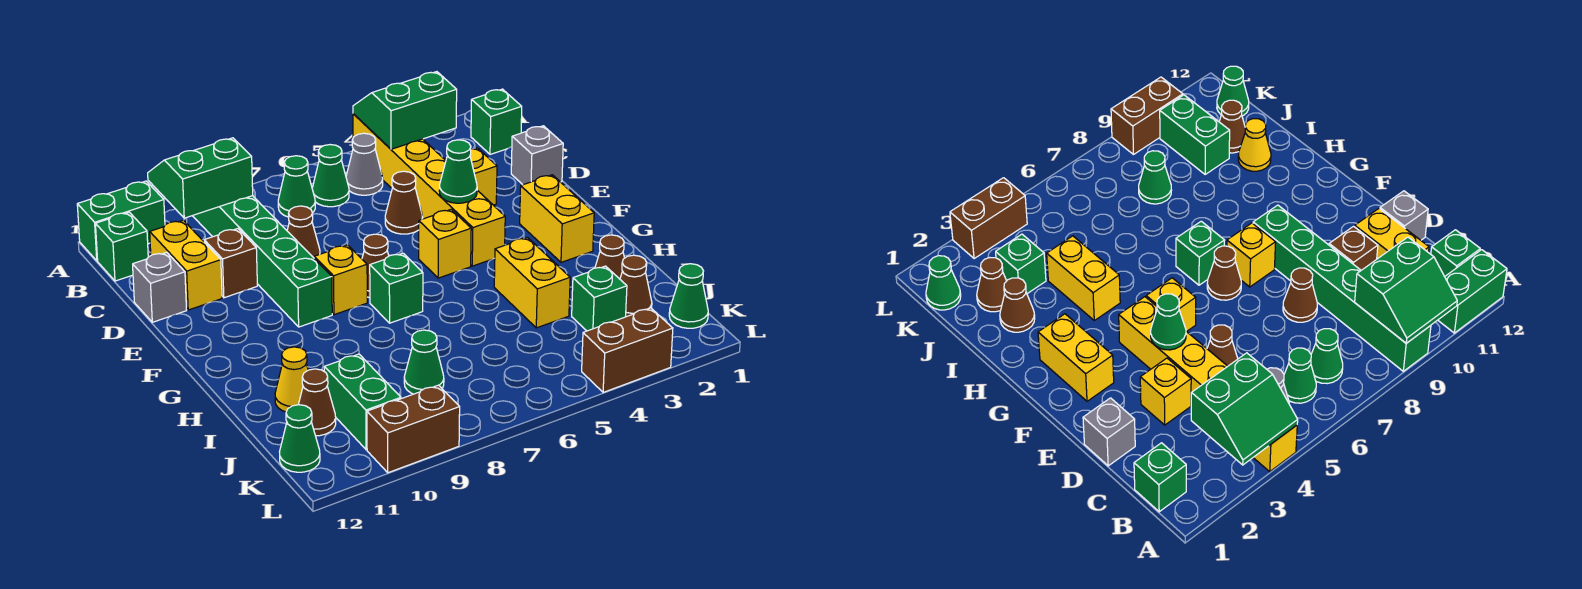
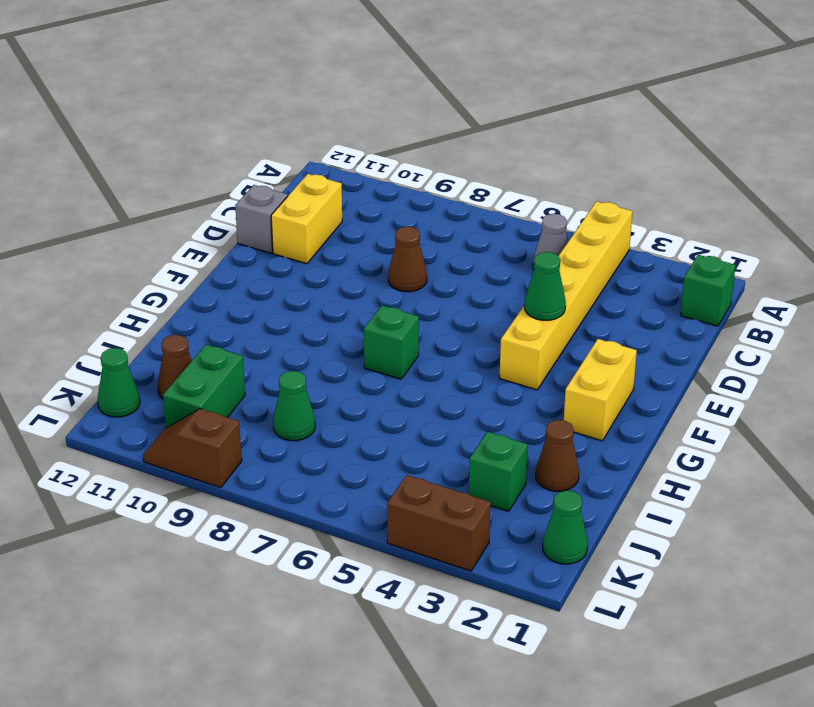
brown slope L9:L10 level 1 top 9 -> brown brick L9:L10 level 1
none -> green brick A9:F9 level 1
none -> green brick A11:A12 level 1
none -> green cone B6 level 1
none -> green cone B7 level 1

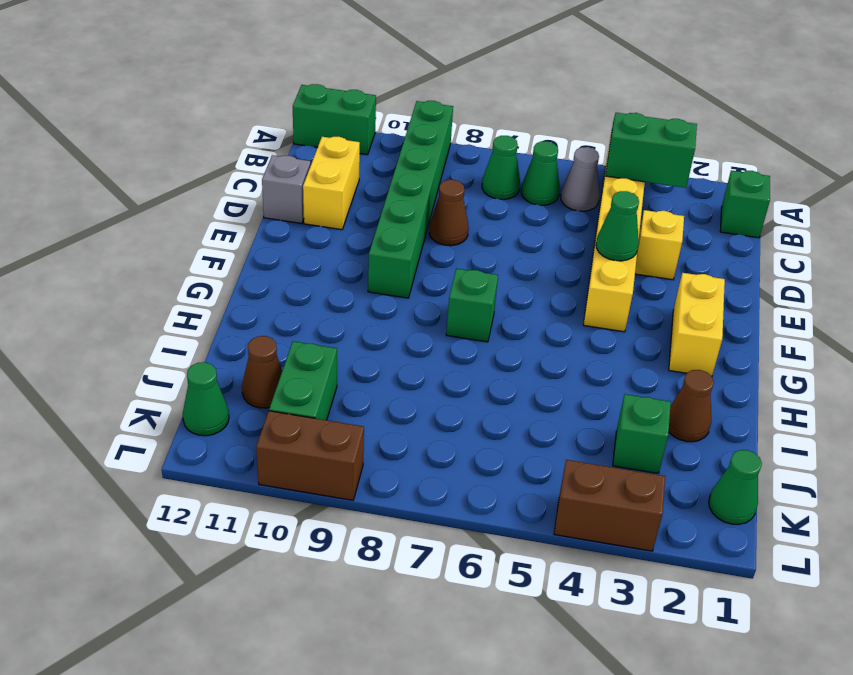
none -> green brick B12 level 1
none -> grey brick D1 level 1
none -> brown cone D5 level 1
none -> brown brick D10 level 1

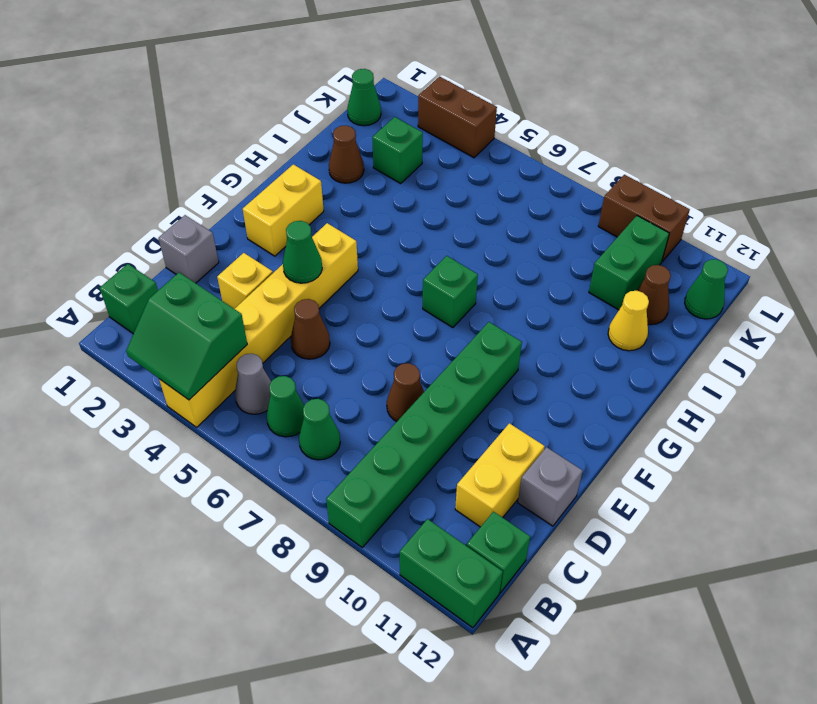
none -> brown brick D10 level 1
none -> yellow brick F5 level 1
none -> brown cone F7 level 1
none -> yellow brick F8 level 1

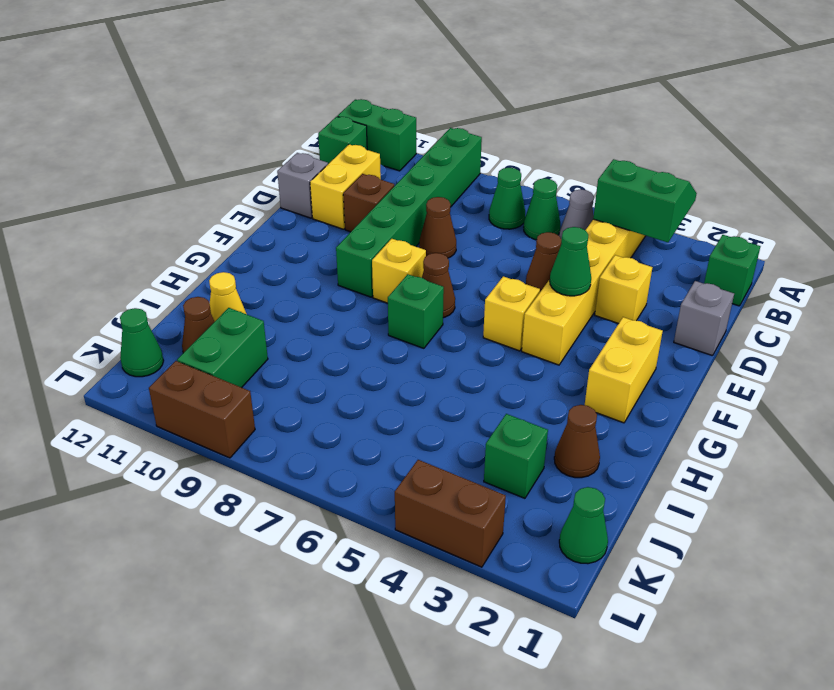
none -> yellow brick H4:I4 level 1
none -> brown cone J2 level 1
none -> green cone J8 level 1
none -> green slope A9:B10 level 2 top B

